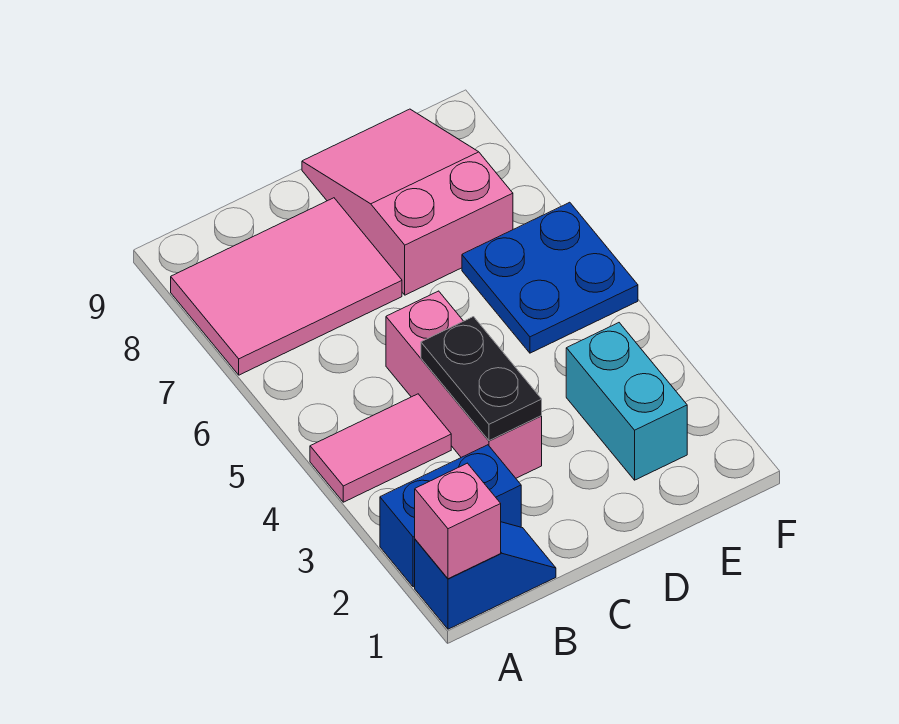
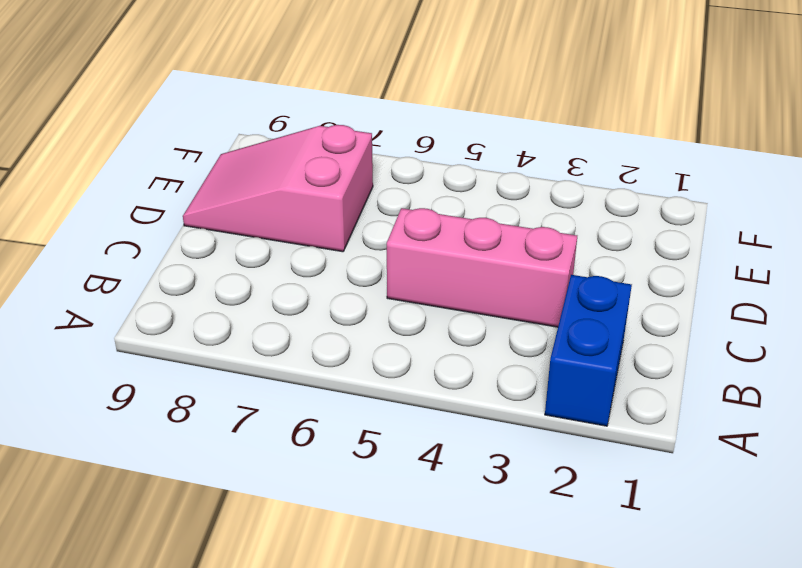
none -> blue slope A1:B1 level 1 top A
none -> pink tile A4:B4 level 1

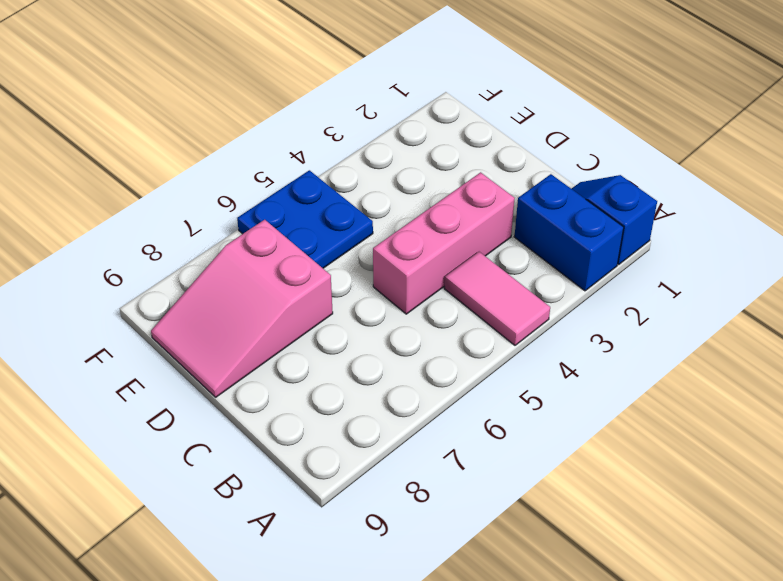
none -> pink tile A7:C8 level 1
none -> cyan brick E2:E3 level 1

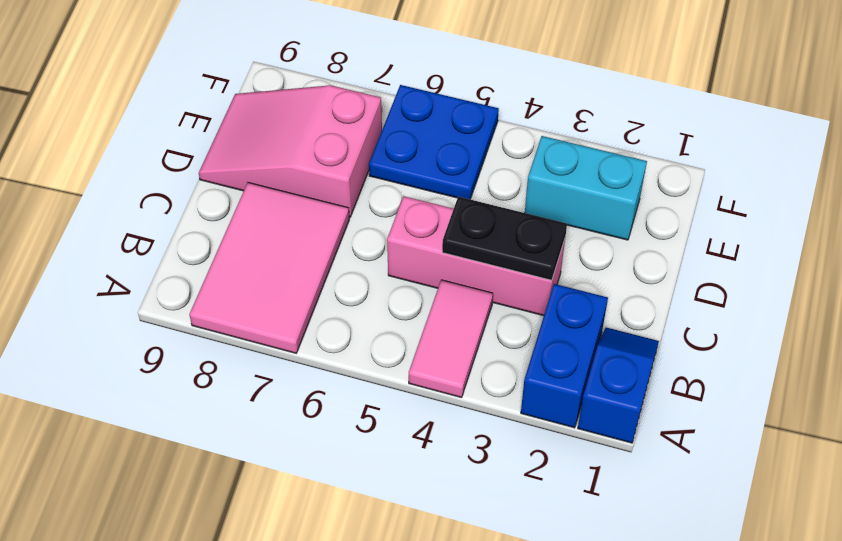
none -> pink brick A1 level 2

